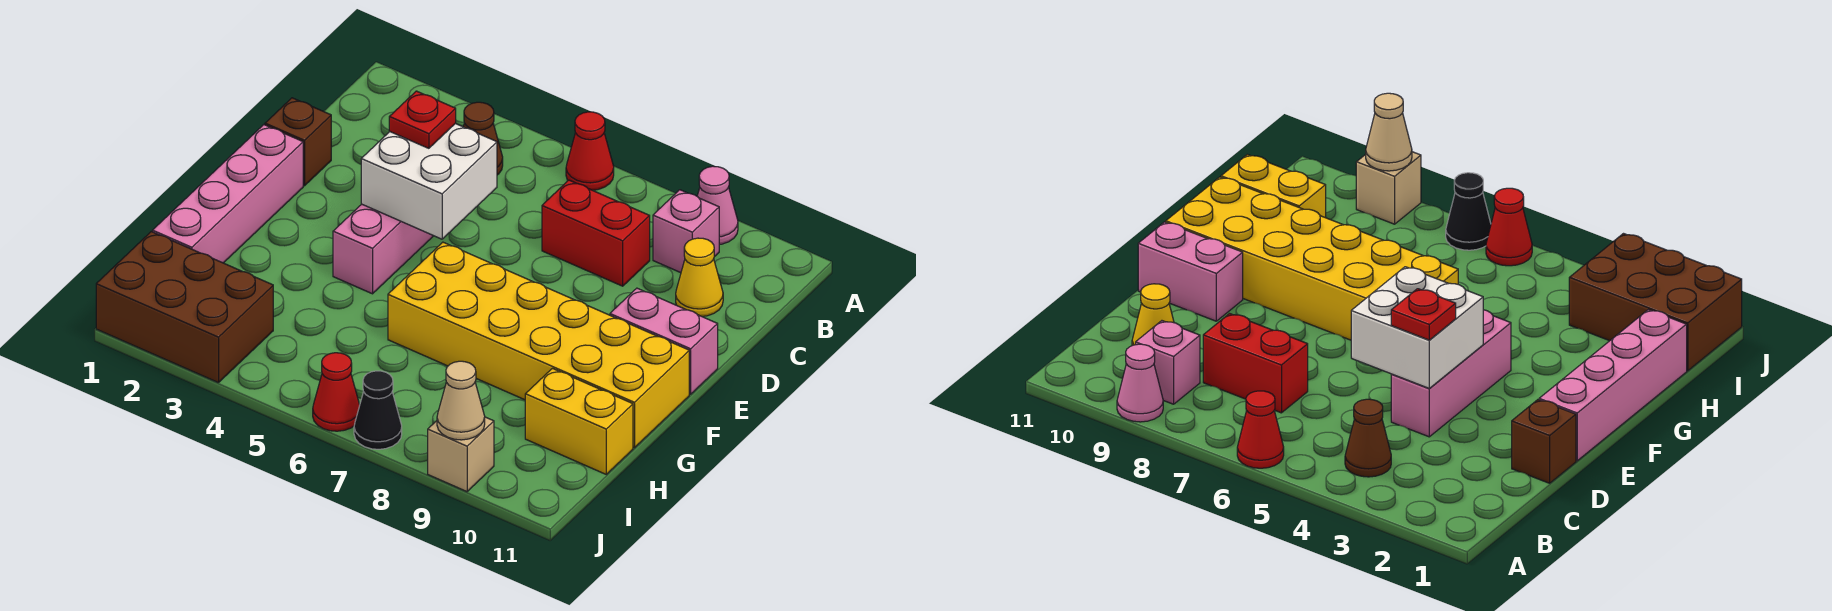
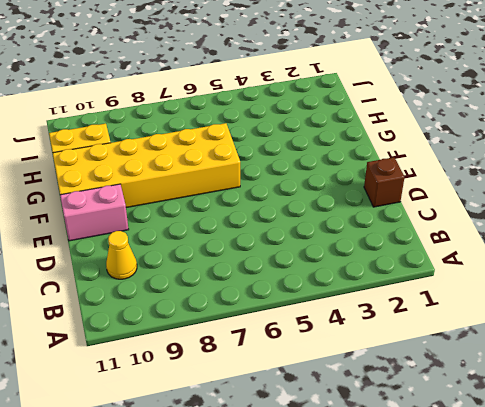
none -> red cone A6 level 1
none -> pink cone A9 level 1
none -> brown cone B4 level 1

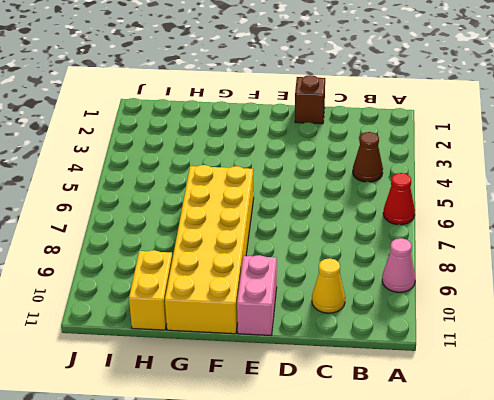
none -> pink brick B9 level 1
none -> red brick C7:C8 level 1
none -> pink brick D4:F4 level 1

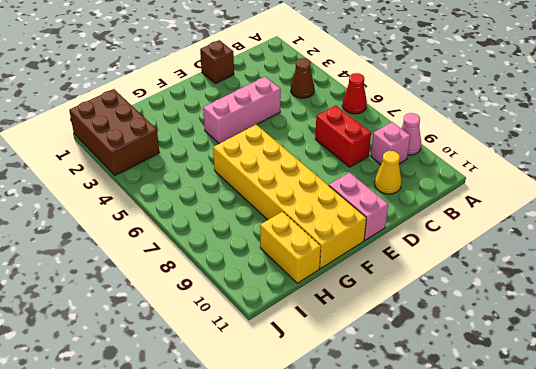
none -> pink brick E1:H1 level 1
none -> red cone J6 level 1
none -> black cone J7 level 1

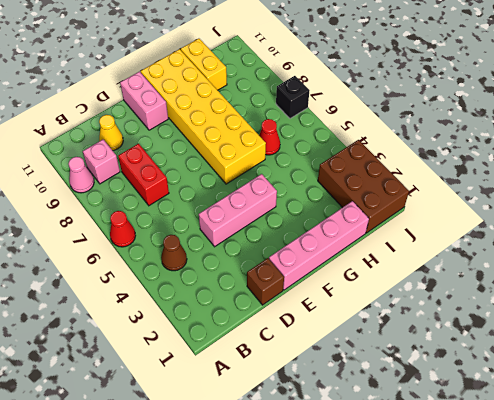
red cone H6 level 1 -> red cone J6 level 1
black brick J7 level 1 -> black cone J7 level 1
none -> tan brick J9 level 1
none -> white brick D4:E5 level 2
none -> tan cone J9 level 2

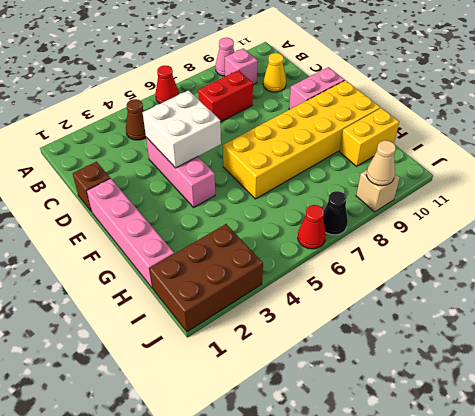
none -> red plate D4 level 3

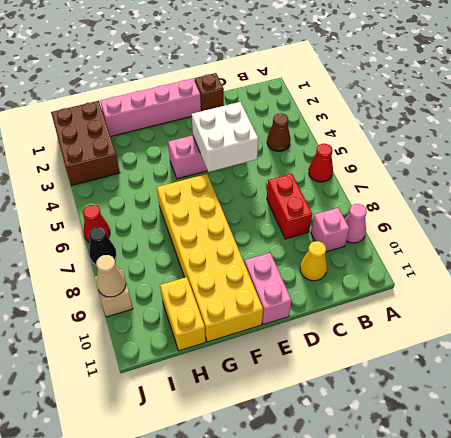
none -> red plate D4 level 3

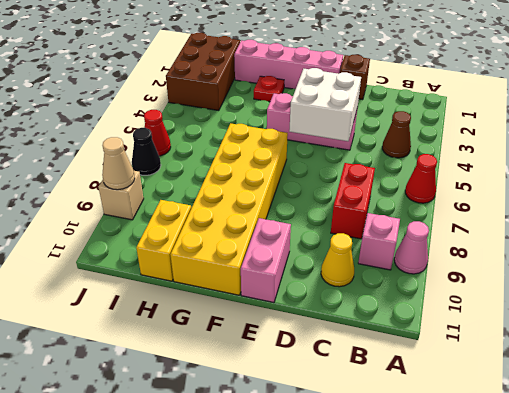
red plate G2 level 1 -> red plate D4 level 3

